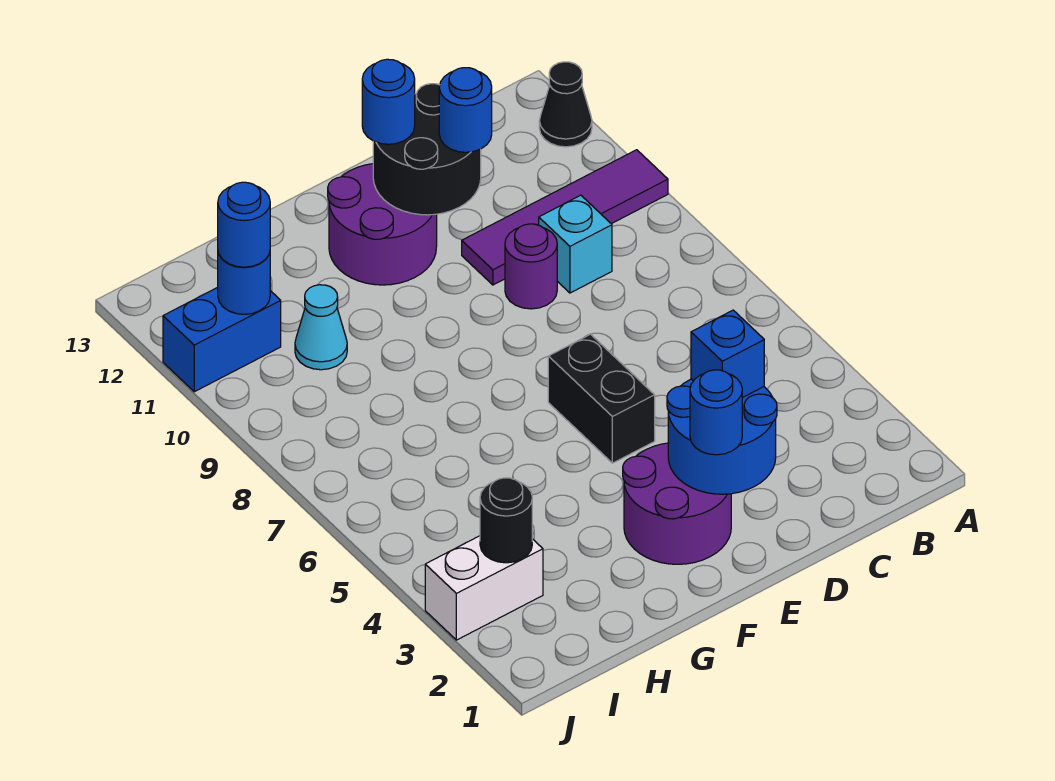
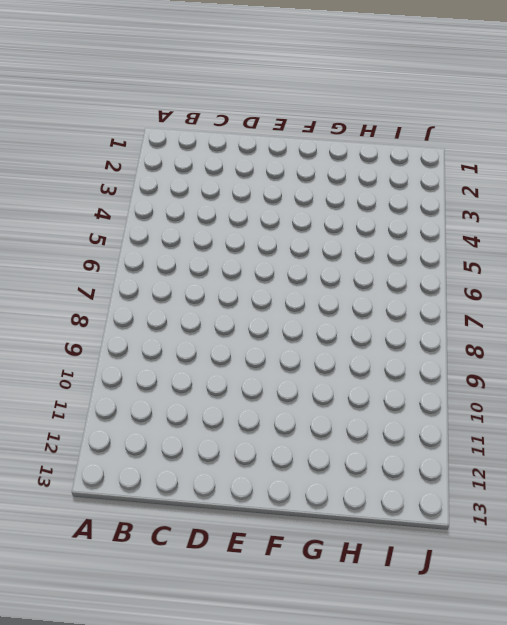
none -> purple tile A10:D10 level 1
none -> black cone A12 level 1
none -> cyan brick C9 level 1

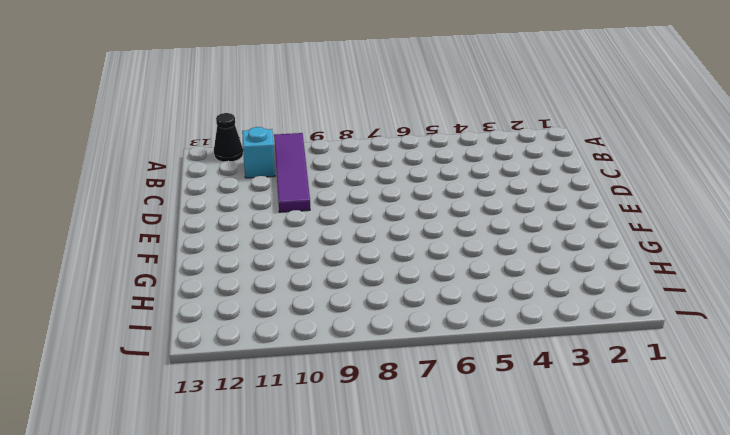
cyan brick B11 level 1 -> cyan brick C9 level 1
none -> purple round brick D9 level 1
none -> purple round brick E2:F3 level 1
none -> black brick E5:E6 level 1

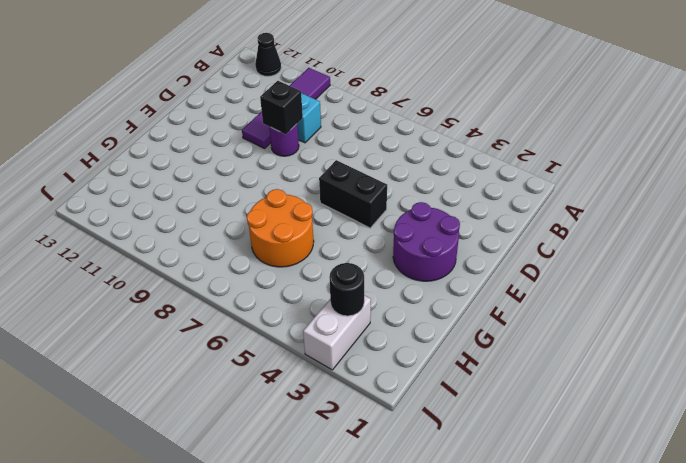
black brick D9 level 2 -> none
orange round brick G6:H7 level 1 -> none
none -> purple round brick E11:F12 level 1
none -> cyan cone H10 level 1
none -> blue brick I11:J11 level 1

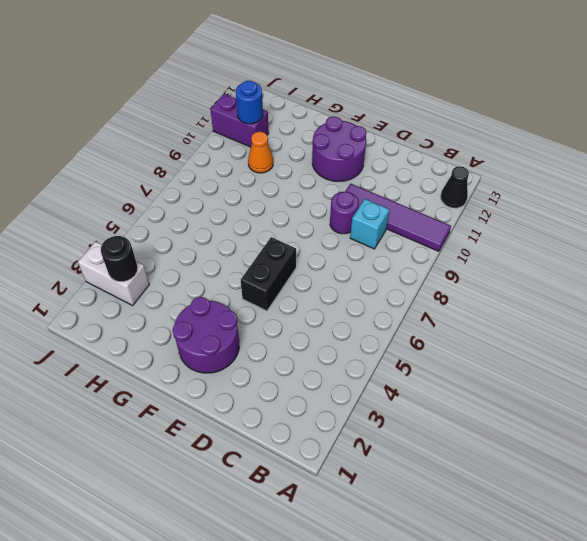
orange cone H10 level 1 -> cyan cone H10 level 1
purple brick I11:J11 level 1 -> blue brick I11:J11 level 1
none -> blue round brick D2:E3 level 2
none -> black round brick D11:E12 level 2
none -> blue brick D3 level 3

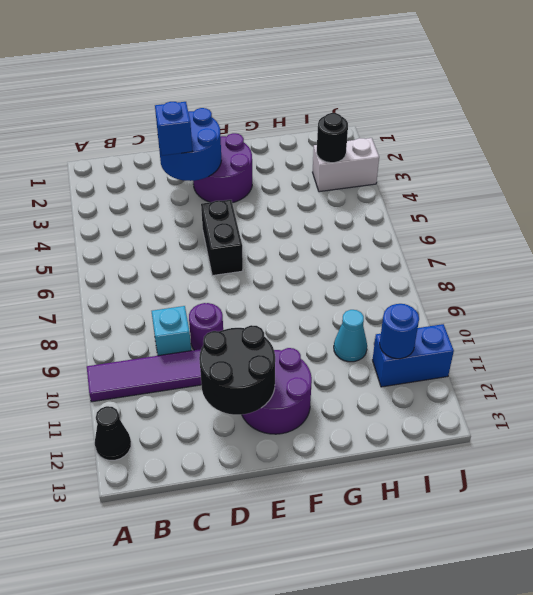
none -> blue round brick D11 level 3
none -> blue round brick E2 level 3
none -> blue round brick E12 level 3

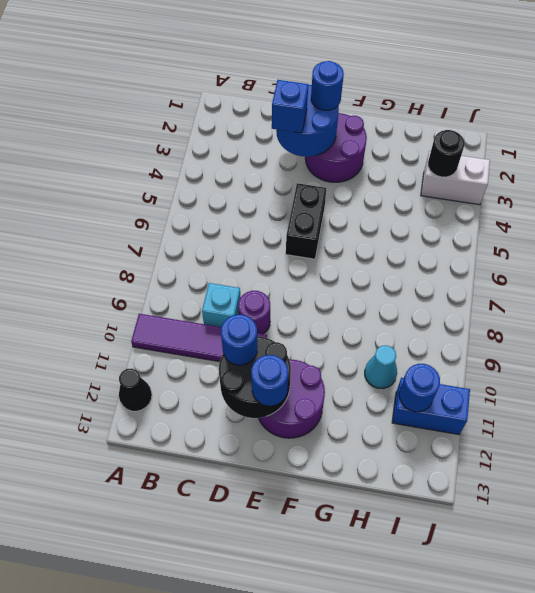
none -> blue round brick I11 level 3

